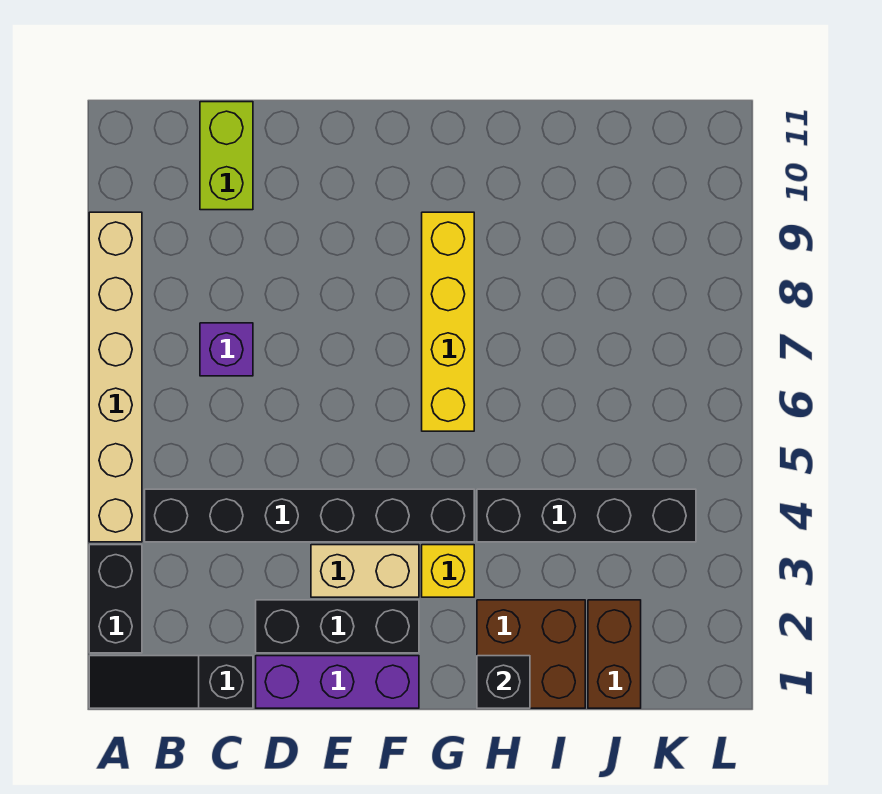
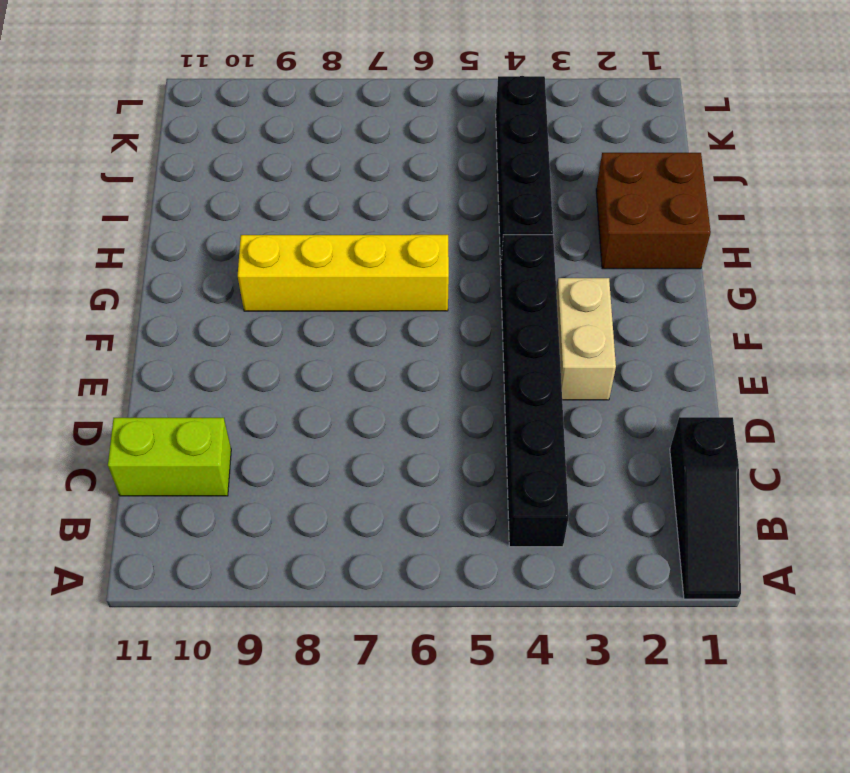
none -> black brick A2:A3 level 1
none -> tan brick A4:A9 level 1
none -> purple brick C7 level 1

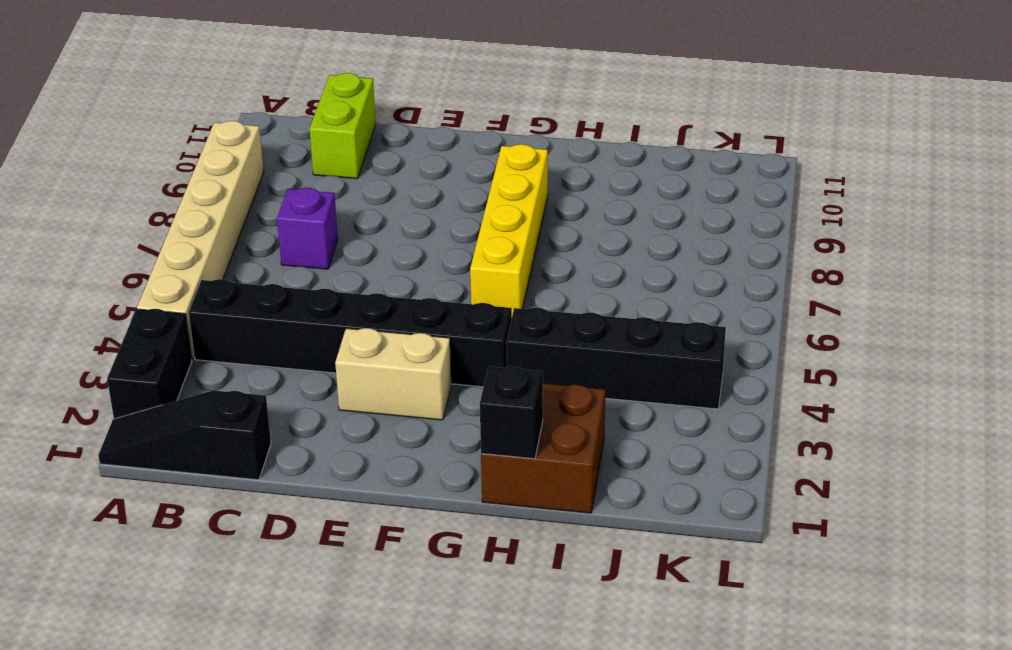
none -> purple brick D1:F1 level 1
none -> black brick D2:F2 level 1
none -> yellow brick G3 level 1

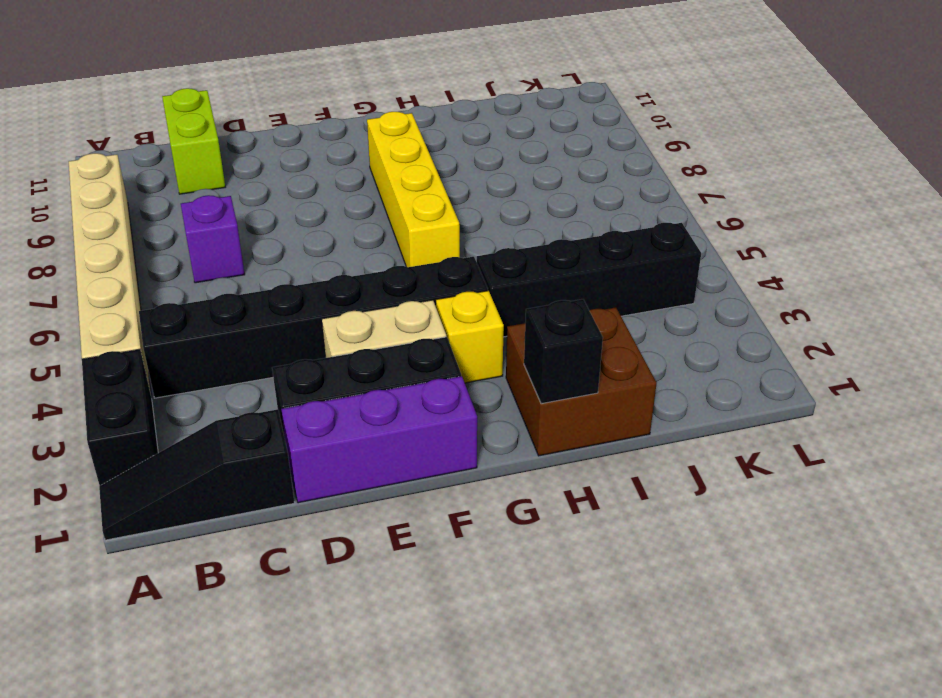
none -> brown brick J1:J2 level 1

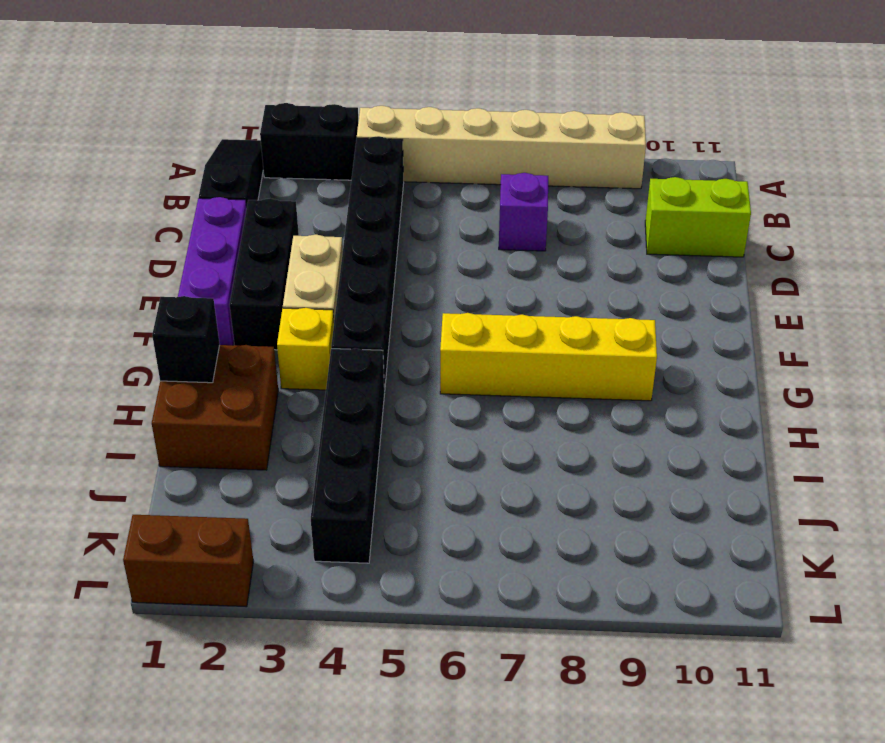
brown brick L1:L2 level 1 -> brown brick J1:J2 level 1

